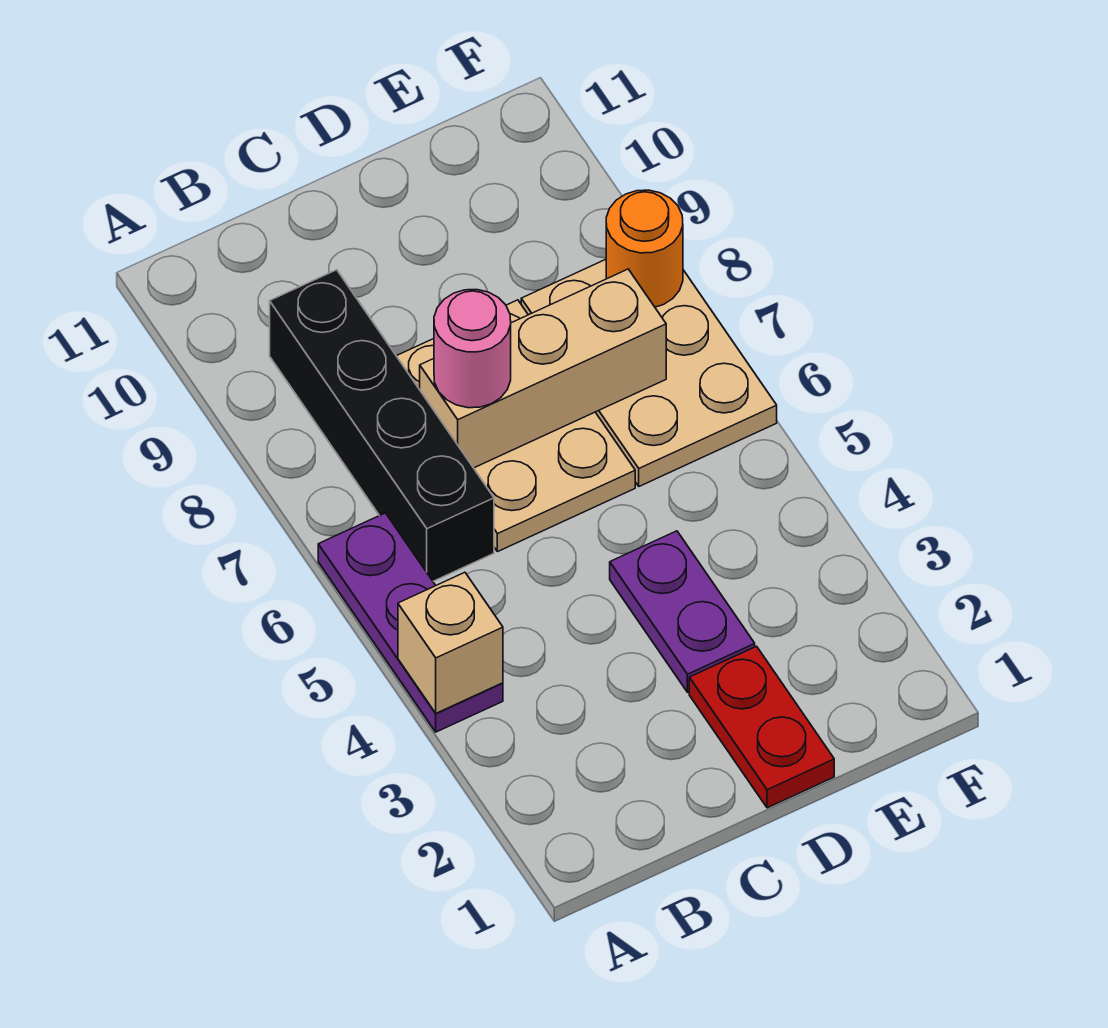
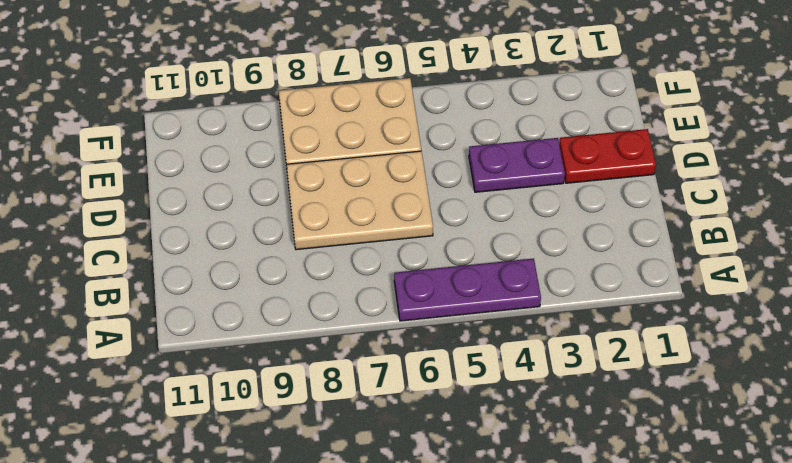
none -> black brick B6:B9 level 1
none -> tan brick A4 level 2

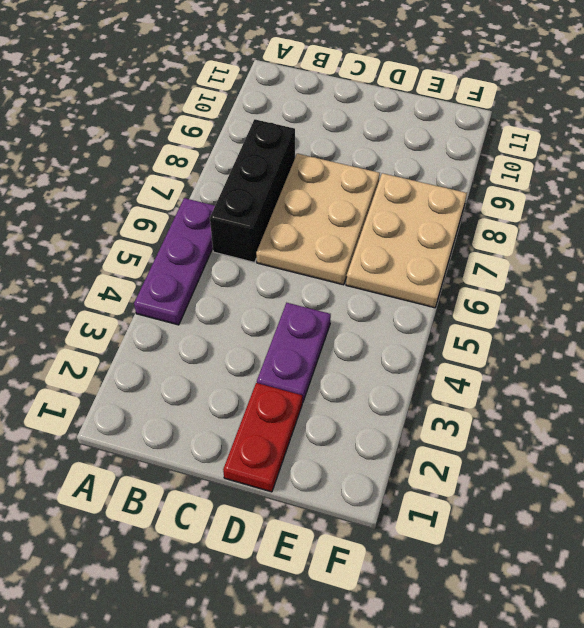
black brick B6:B8 level 1 -> black brick B6:B9 level 1
none -> tan brick A4 level 2
none -> tan brick C7:E7 level 2

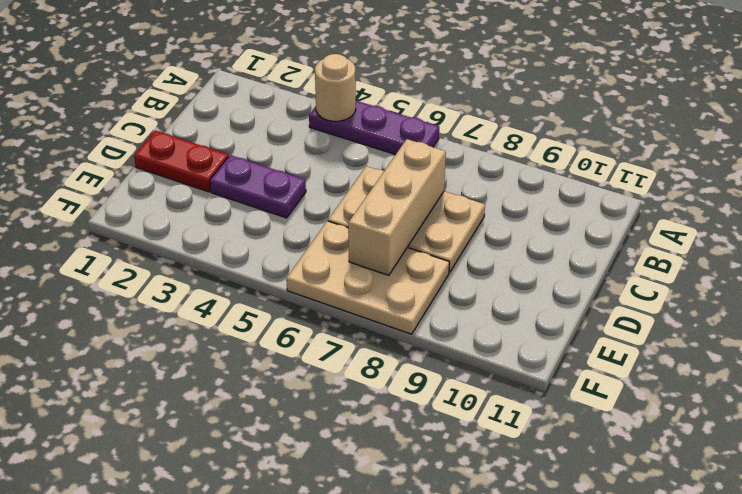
tan round brick A4 level 2 -> tan brick A4 level 2
none -> black brick B6:B9 level 1
none -> orange round brick F8 level 2

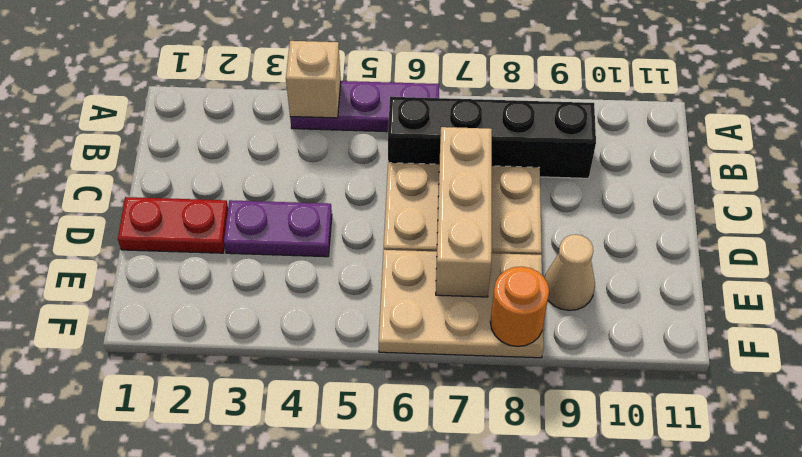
tan cone E9 level 1 -> none
none -> pink round brick C7 level 3

